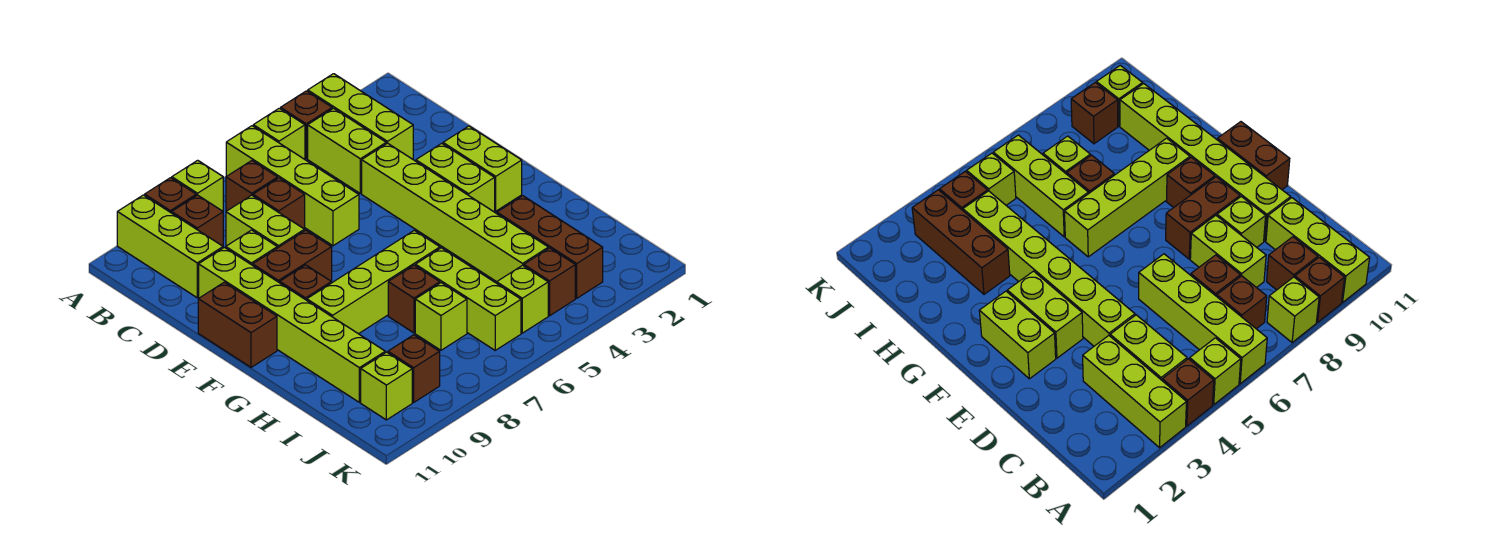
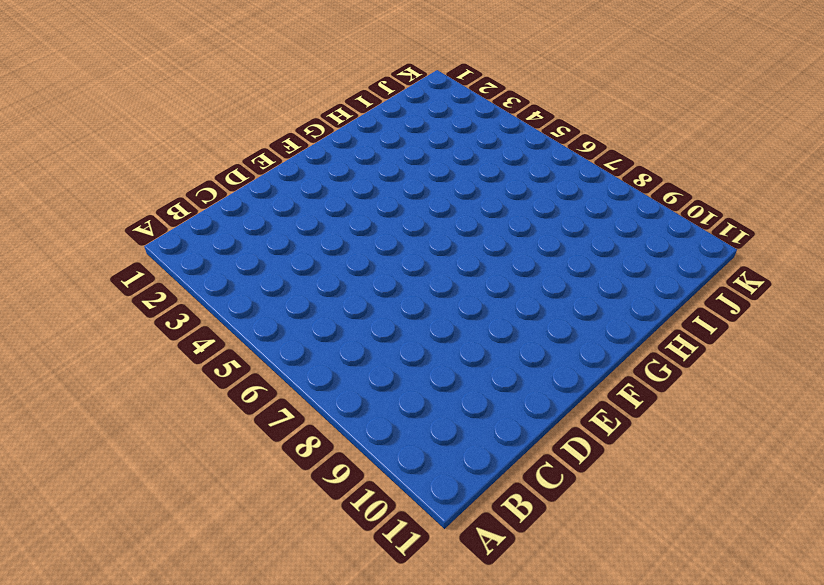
none -> lime brick A3:C3 level 1
none -> brown brick A4 level 1
none -> lime brick A5 level 1

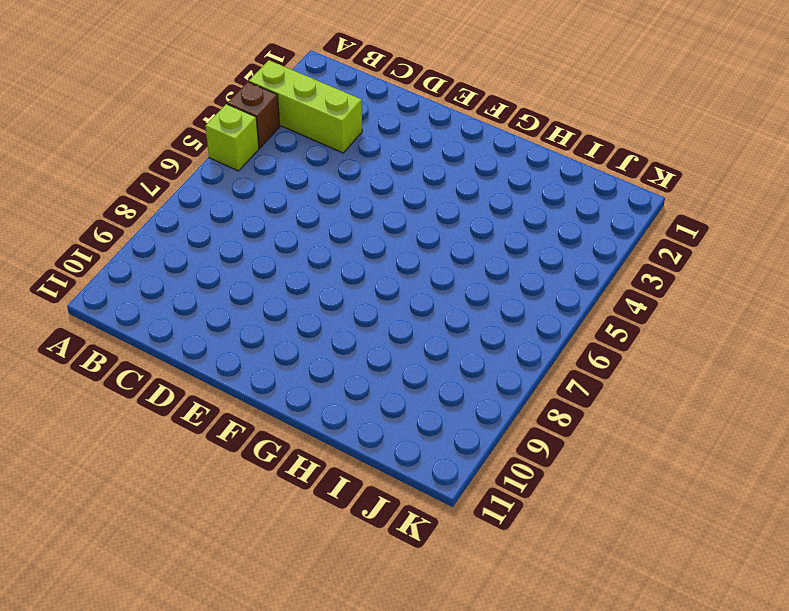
none -> lime brick A6:D6 level 1
none -> lime brick A8 level 1
none -> brown brick A9 level 1

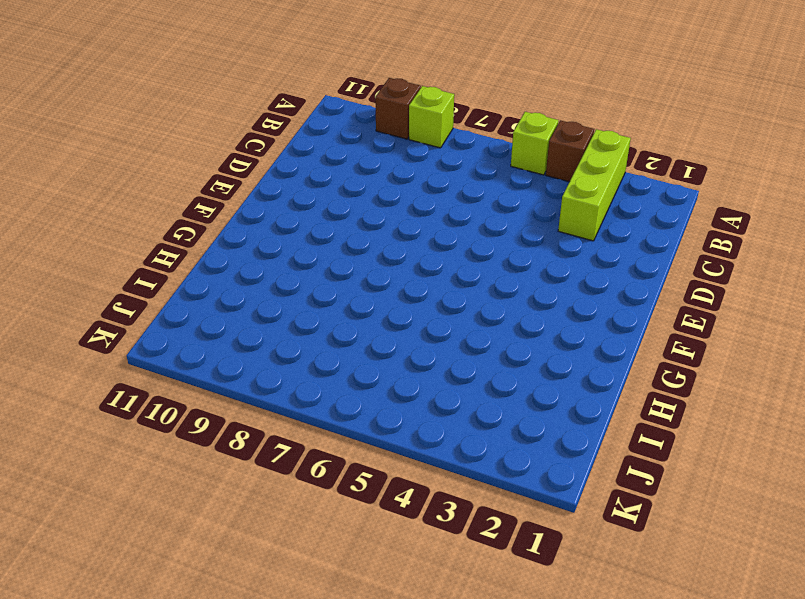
none -> lime brick A6:D6 level 1
none -> lime brick A10:C10 level 1
none -> lime brick B4:C4 level 1

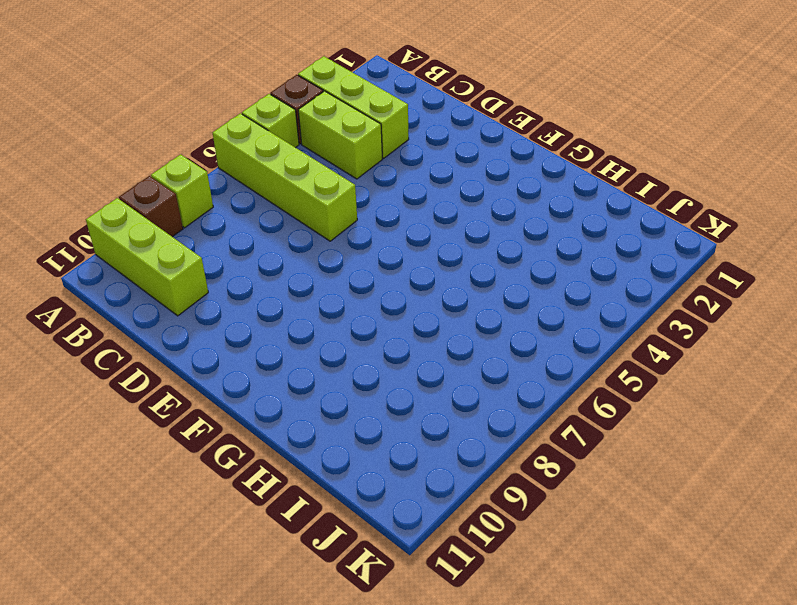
none -> brown brick B7 level 1
none -> brown brick B9 level 1
none -> brown brick C7 level 1

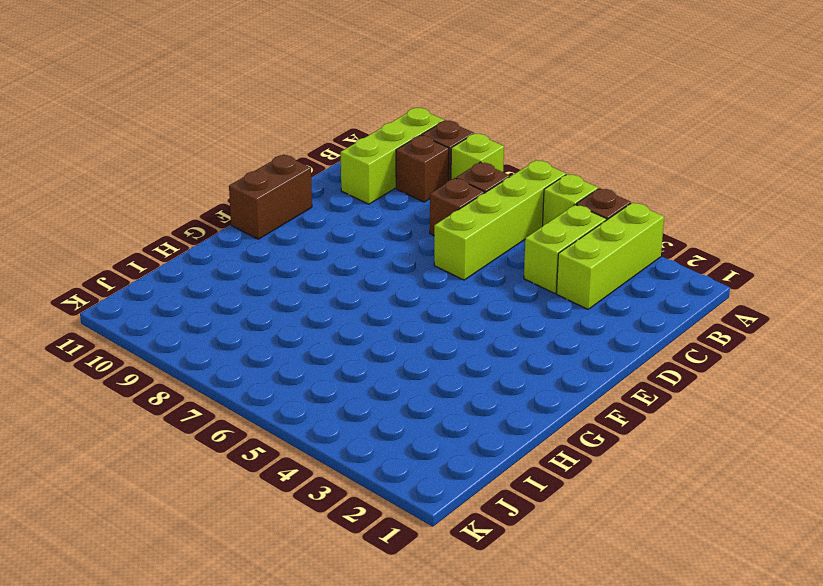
none -> lime brick C8:D8 level 1
none -> lime brick D4:I4 level 1
none -> lime brick D9 level 1

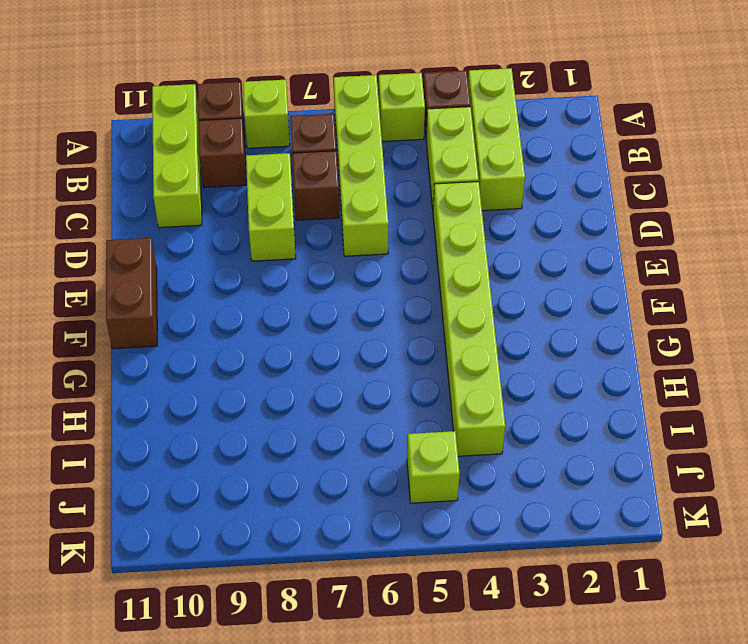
none -> lime brick D9 level 1
none -> lime brick D10:I10 level 1
none -> lime brick E2:F2 level 1

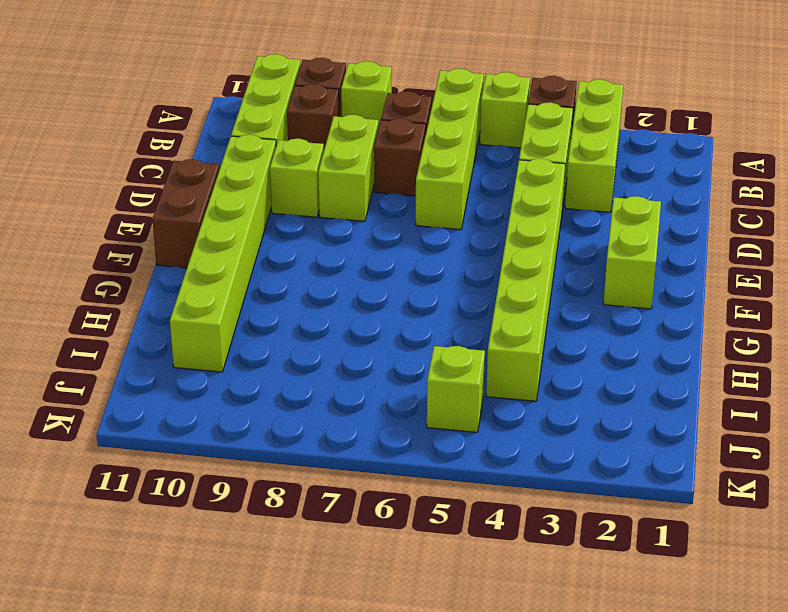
none -> lime brick E3:F3 level 1
none -> brown brick E8:E9 level 1
none -> brown brick F9 level 1

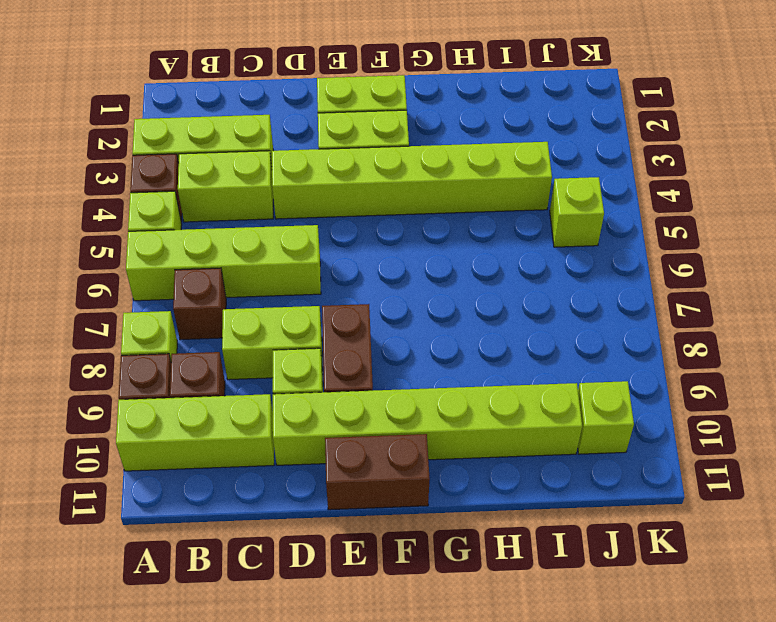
none -> brown brick C7 level 1
none -> brown brick F9 level 1
none -> lime brick G6:G9 level 1

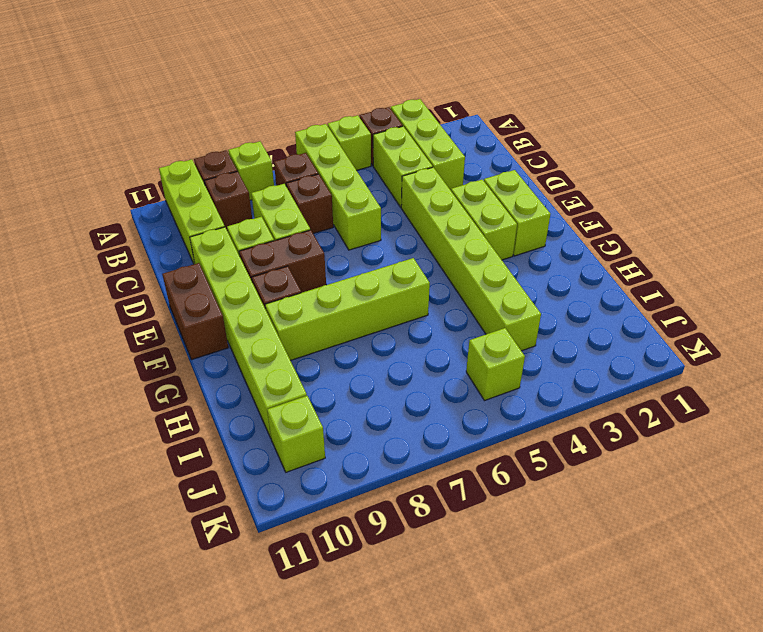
none -> brown brick H3:J3 level 1
none -> lime brick H6:J6 level 1
none -> brown brick H7 level 1

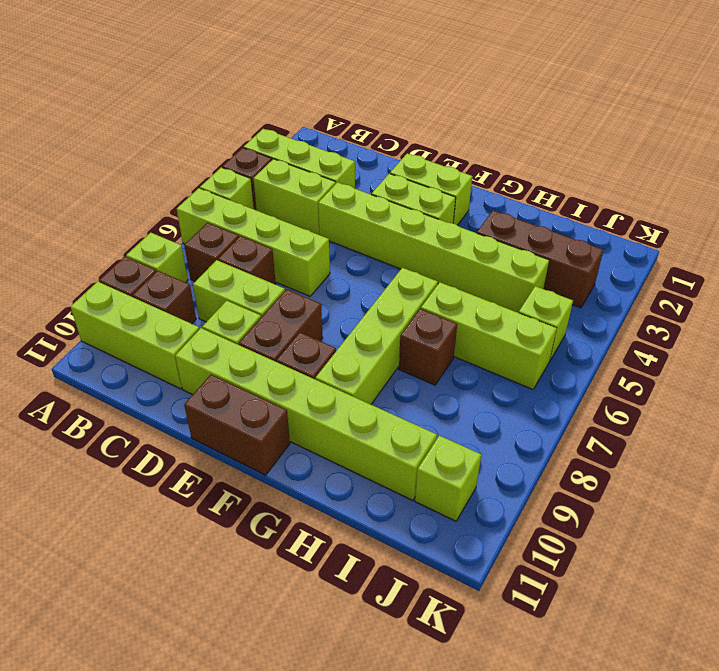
none -> lime brick I7 level 1
none -> brown brick J4 level 1
none -> brown brick J9 level 1

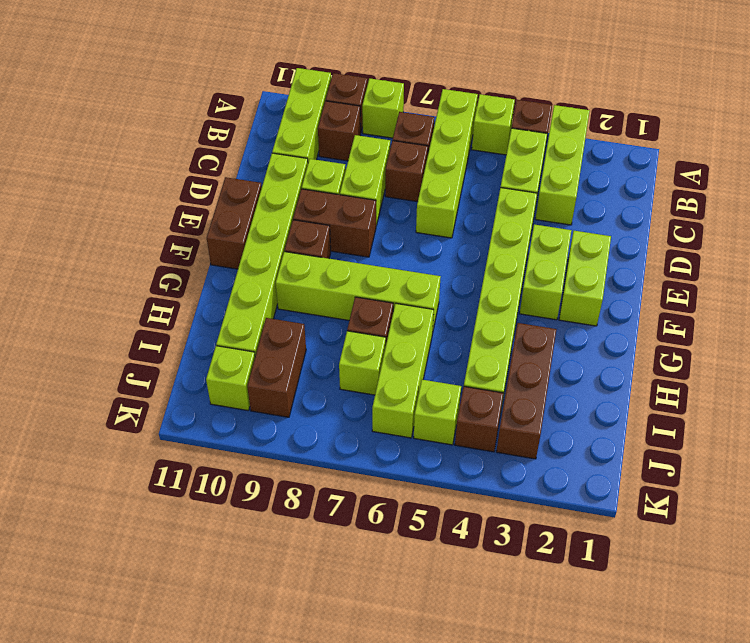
brown brick I9:J9 level 1 -> brown brick J9 level 1

